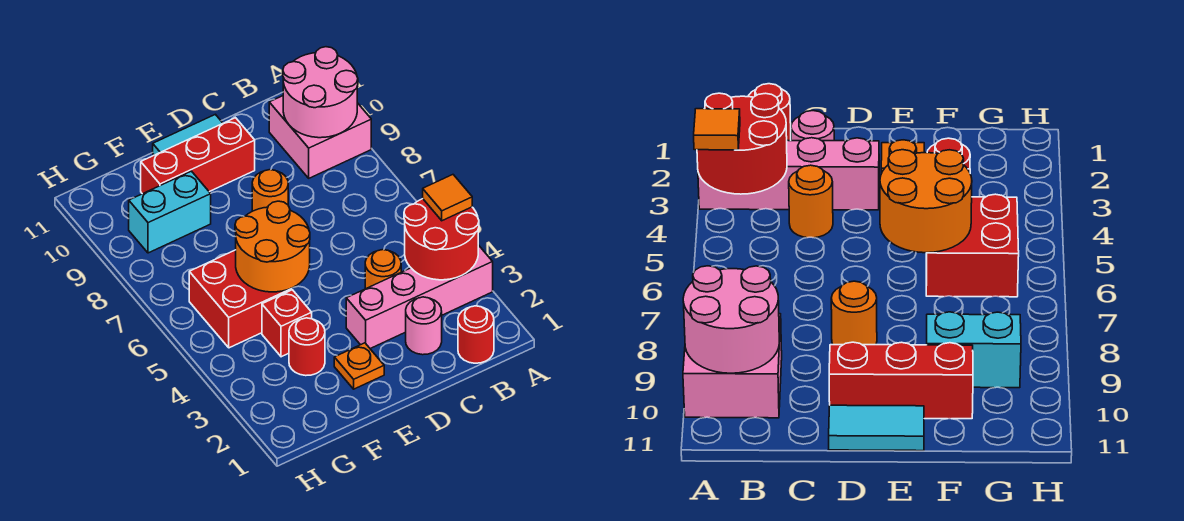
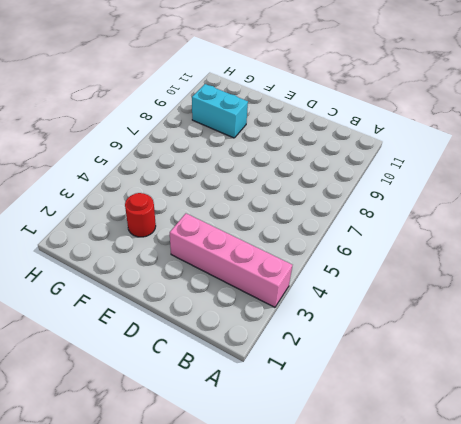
none -> pink brick A9:B10 level 1
none -> red round brick B1 level 1
none -> pink round brick C2 level 1

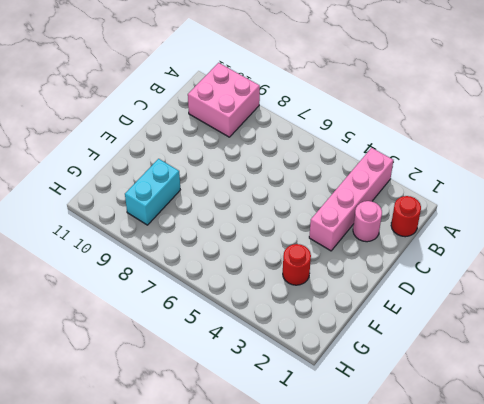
none -> orange round brick C4 level 1
none -> orange round brick D8 level 1
none -> red brick D10:F10 level 1

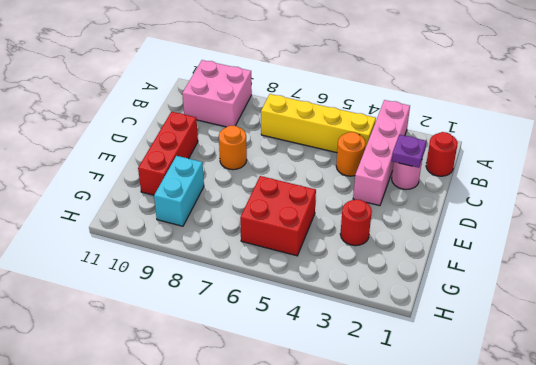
yellow brick B4:B7 level 1 -> none
purple plate C2 level 2 -> none
none -> cyan tile D11:E11 level 1
none -> orange plate E2 level 1
none -> red brick F4 level 1

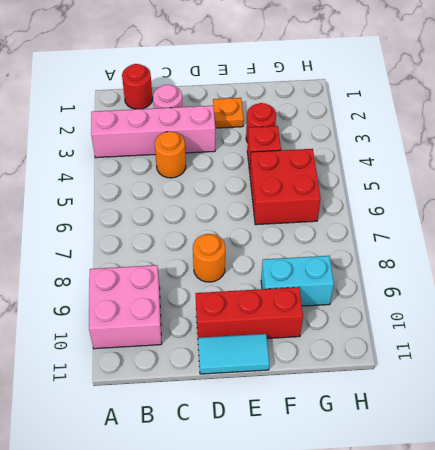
none -> red round brick A3:B4 level 2
none -> pink round brick A9:B10 level 2
none -> orange round brick E5:F6 level 2

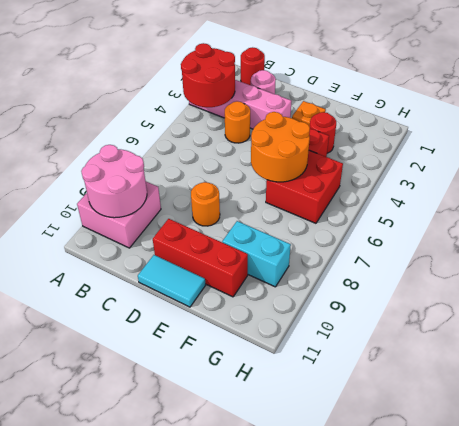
none -> orange tile A4 level 3

